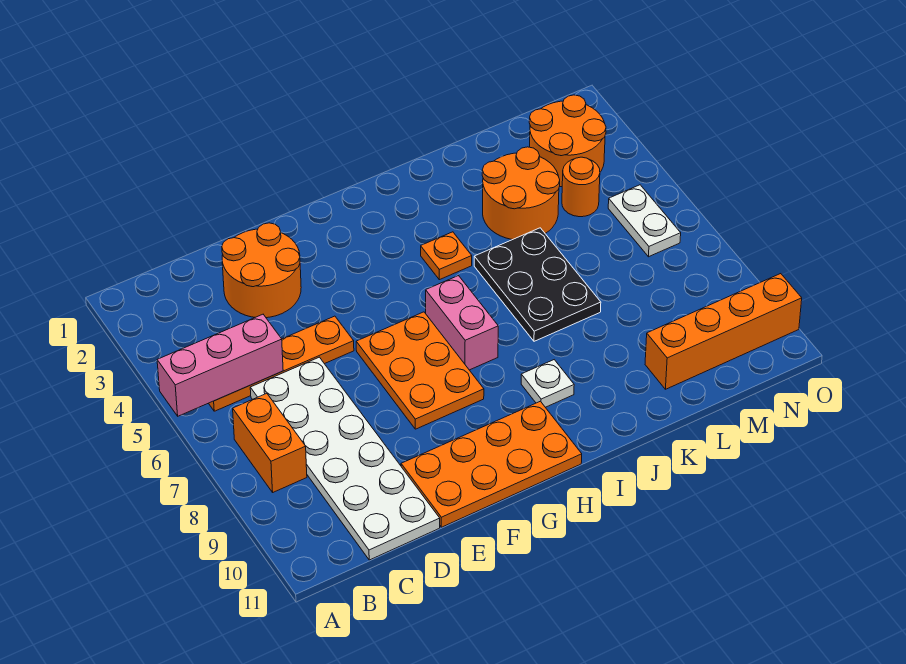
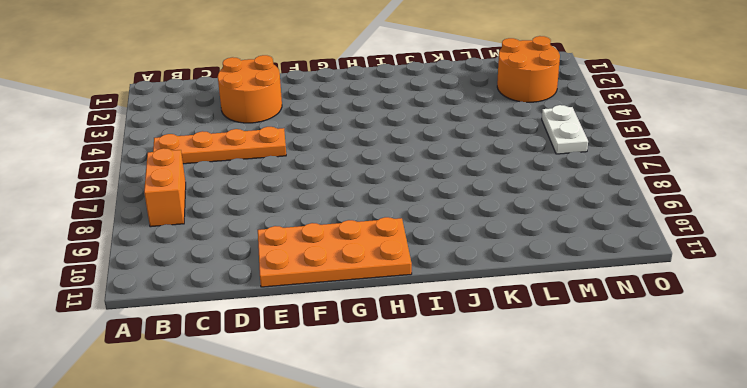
none -> white plate C6:D11 level 1
none -> orange plate F6:G8 level 1
none -> pink brick H6:H7 level 1

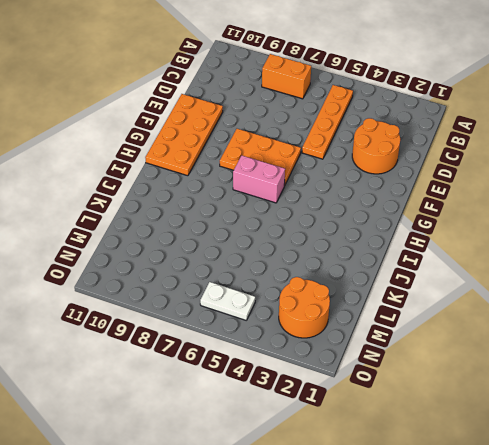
none -> white plate C6:D11 level 1
none -> orange plate I4 level 1
none -> white plate I9 level 1

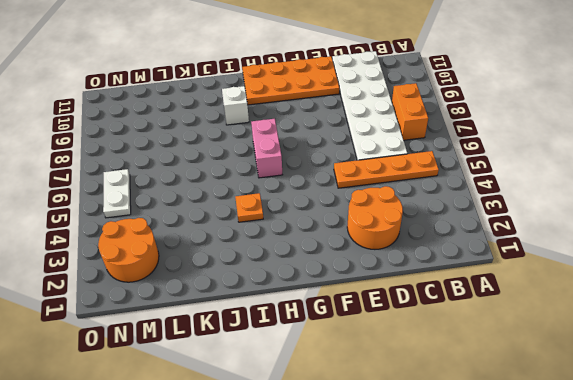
white brick I9 level 1 -> white plate I9 level 1
none -> orange plate F6:G8 level 1
none -> black plate J5:K7 level 1
none -> orange round brick K3:L4 level 1

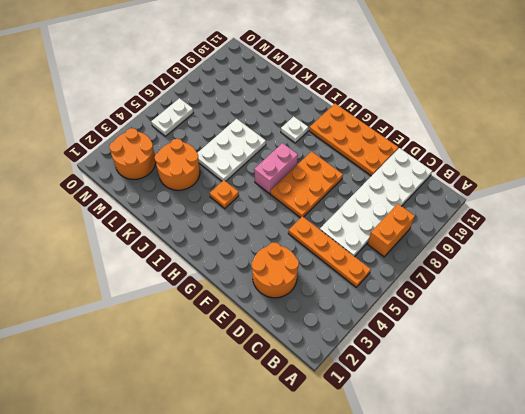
white plate J5:K7 level 1 -> black plate J5:K7 level 1
none -> orange brick L10:O10 level 1
none -> orange round brick M4 level 1
none -> pink brick A5:C5 level 2

